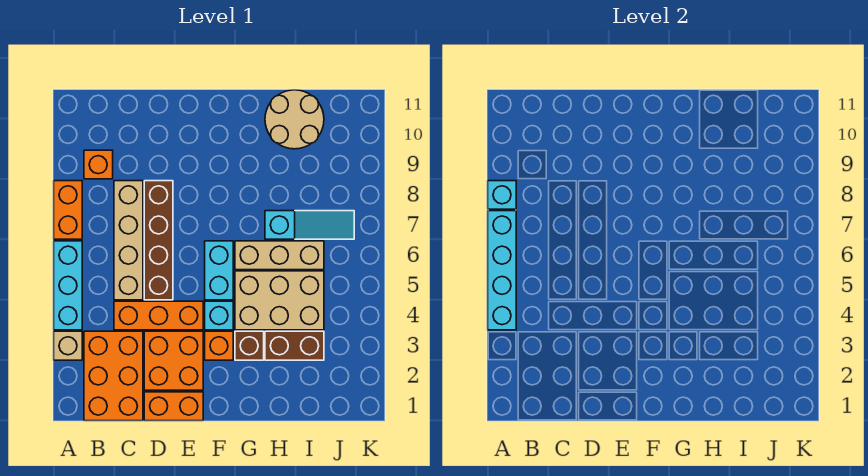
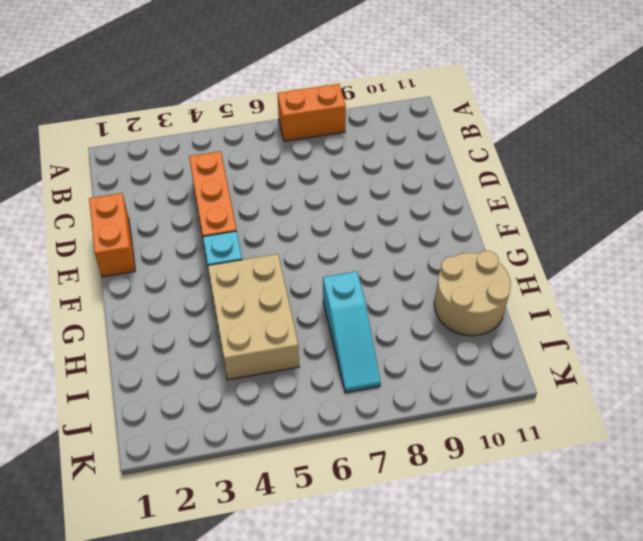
none -> tan brick A3 level 1
none -> cyan brick A4:A6 level 1
none -> orange brick B1:C3 level 1

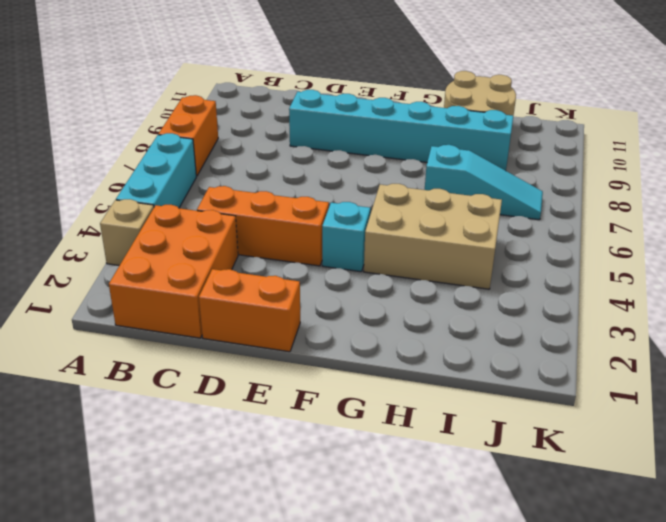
cyan brick D9:I9 level 1 -> none
none -> orange brick B9 level 1
none -> tan brick C5:C8 level 1
none -> orange brick D2:E3 level 1

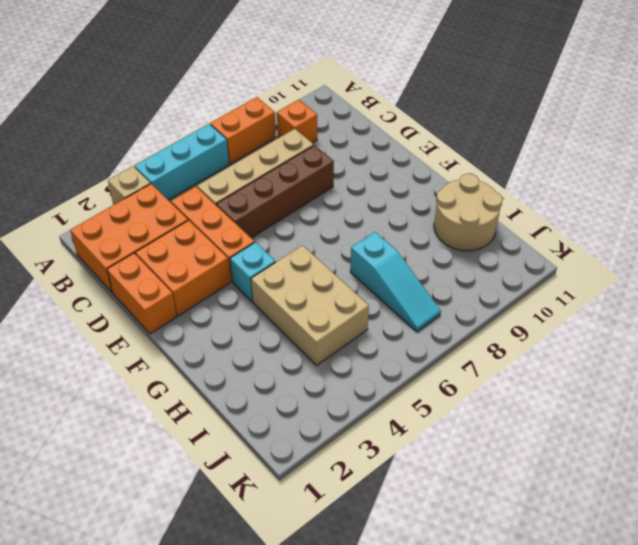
none -> orange brick F3 level 1
none -> cyan brick F5:F6 level 1
none -> brown brick G3 level 1

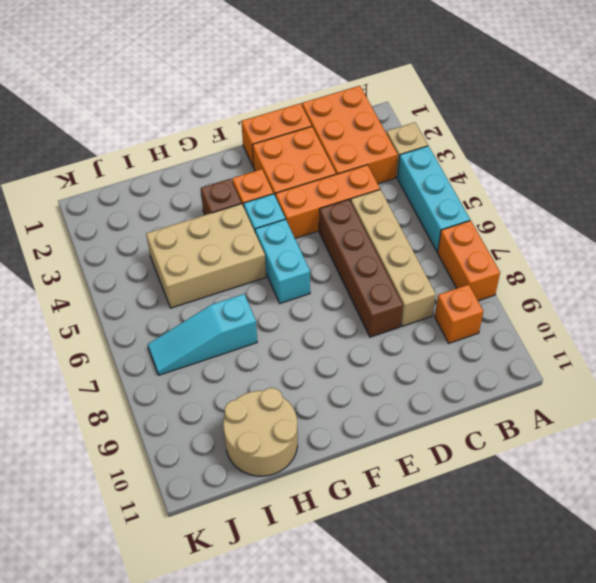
none -> tan brick G6:I6 level 1
none -> brown brick H3:I3 level 1
none -> cyan brick A4:A7 level 2

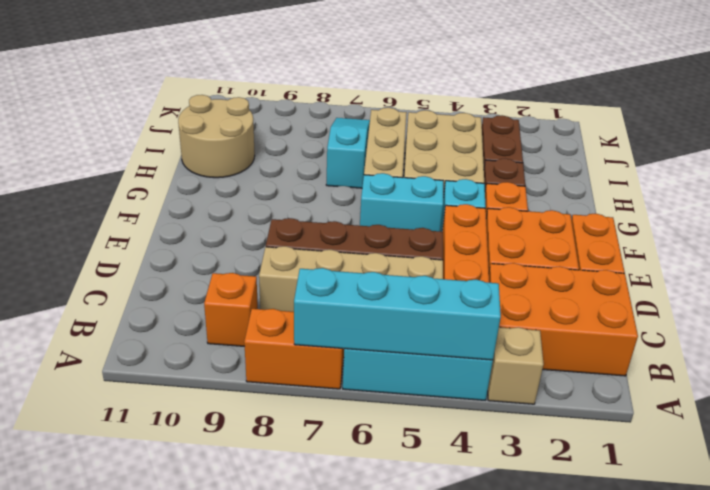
none -> cyan brick A8 level 2

